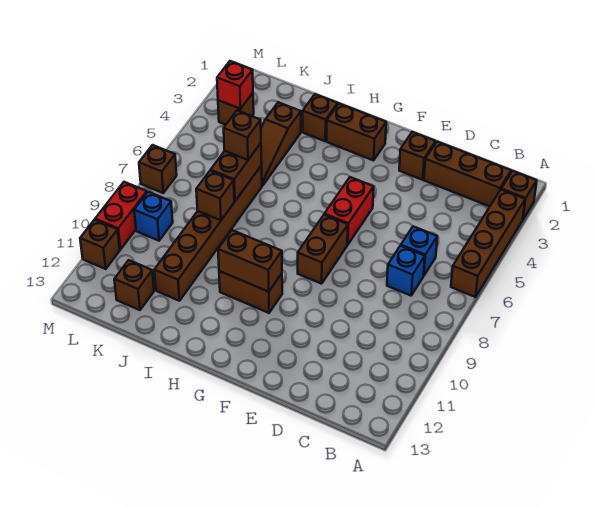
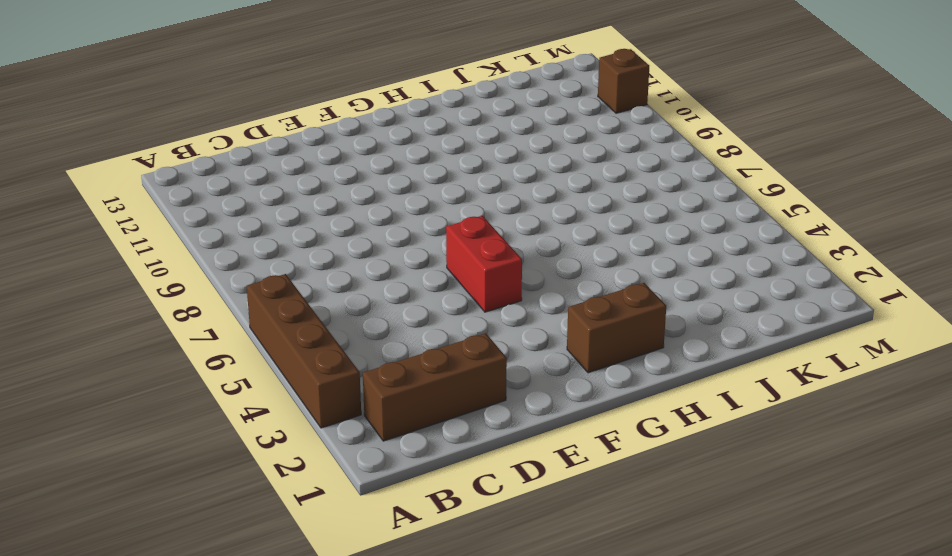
none -> brown brick A2 level 1
none -> blue brick C6 level 1
none -> blue brick C7 level 1

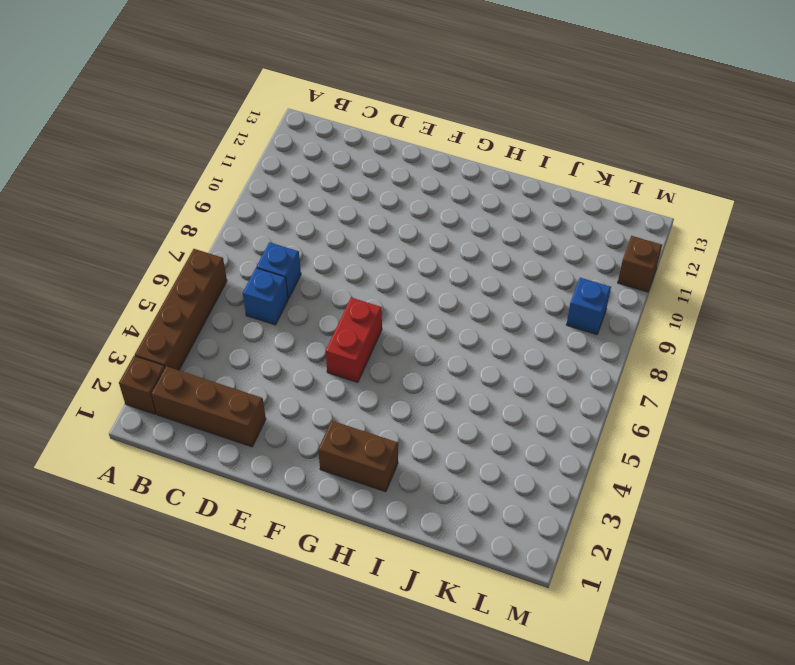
none -> brown brick E2 level 1
none -> brown brick F7:F8 level 1
none -> brown brick G10:H10 level 1

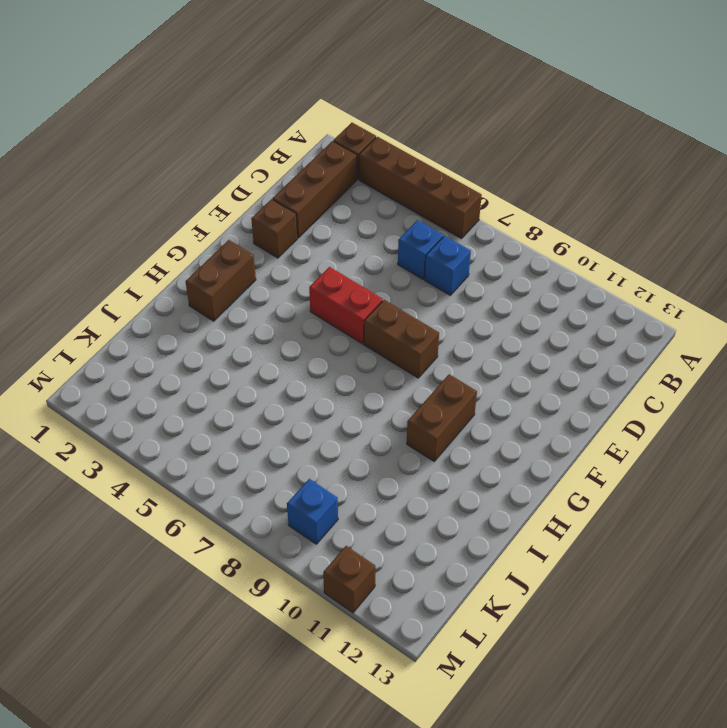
none -> brown brick I2 level 1
none -> brown slope J3:J5 level 1 top 3
none -> brown brick J6:J11 level 1

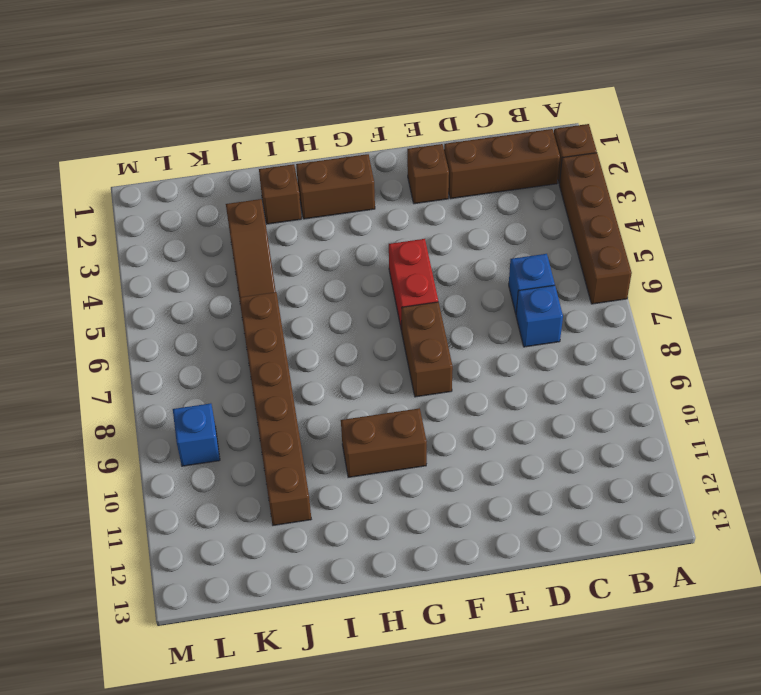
none -> brown brick K12 level 1
none -> brown brick L3 level 1
none -> brown brick M7 level 1

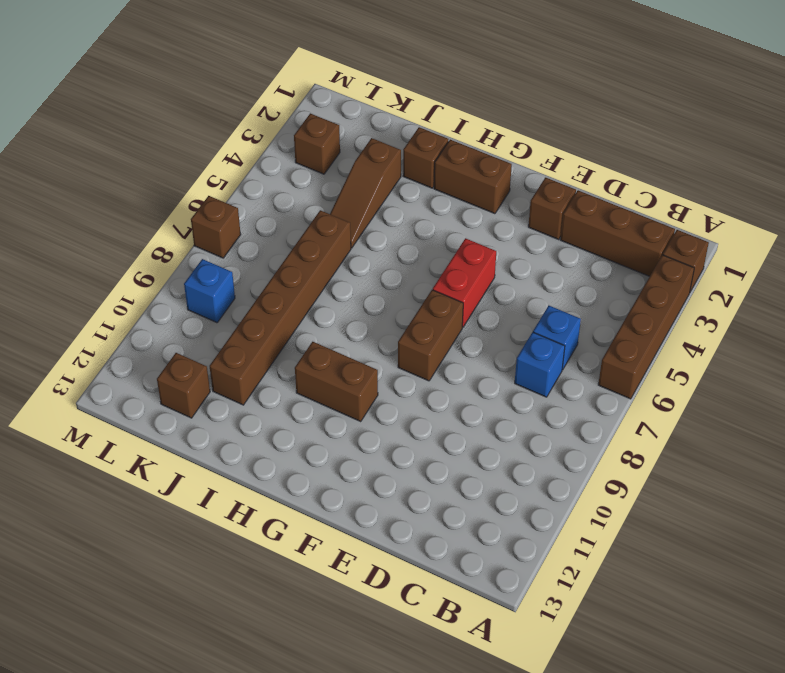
none -> red brick M9:M10 level 1
none -> brown brick M11 level 1
none -> brown brick G10:H10 level 2

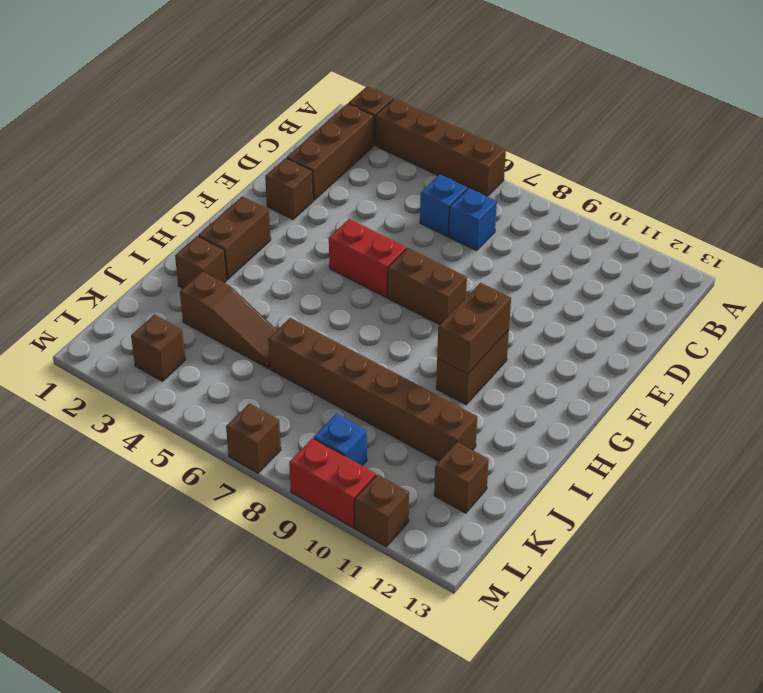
none -> brown brick J6:J7 level 2
none -> brown brick J8 level 2
none -> red brick L3 level 2

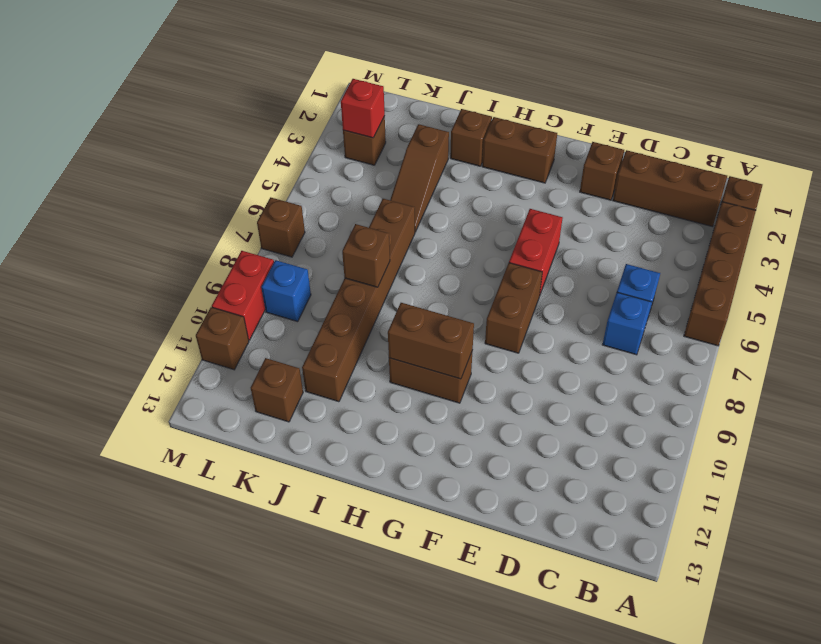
none -> brown brick J6:J7 level 2
none -> brown brick J6 level 3

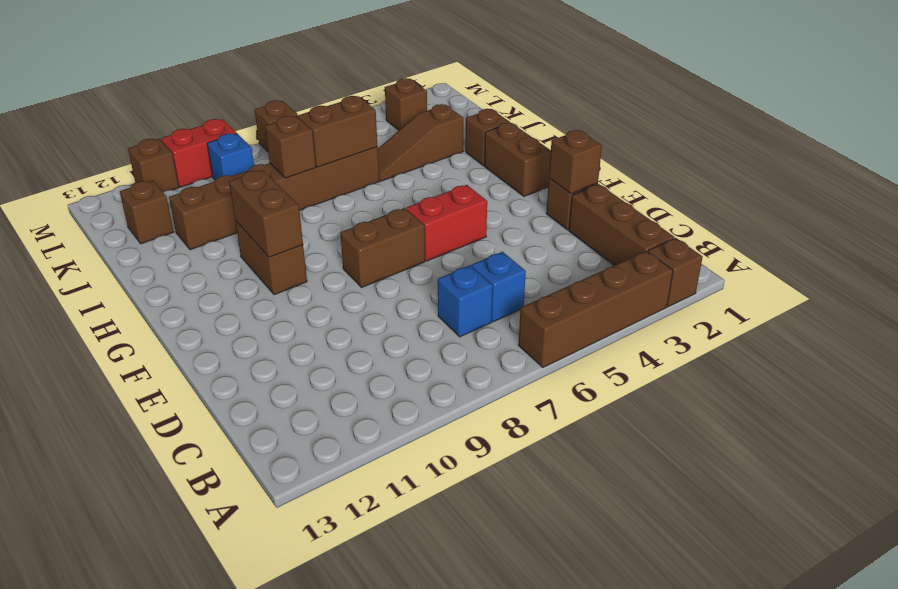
brown brick E2 level 2 -> brown brick J6 level 3
none -> red brick L3 level 2

